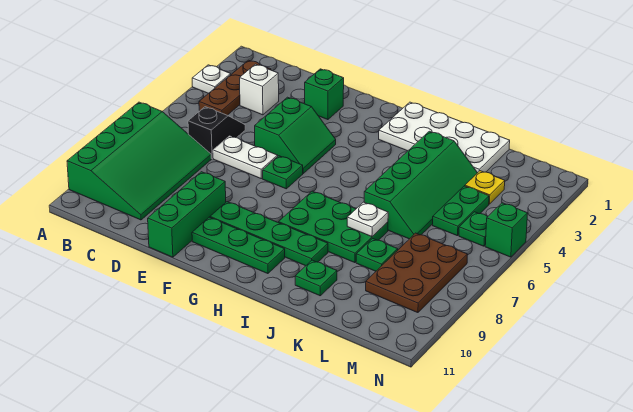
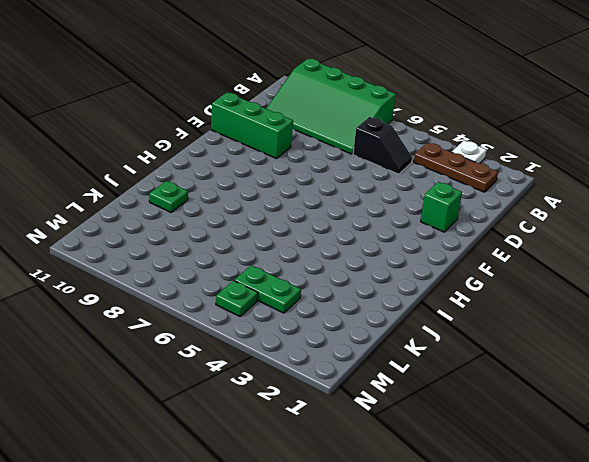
none -> white brick C3 level 1
none -> white plate D6:E6 level 1
none -> green slope E4:F5 level 1 top E

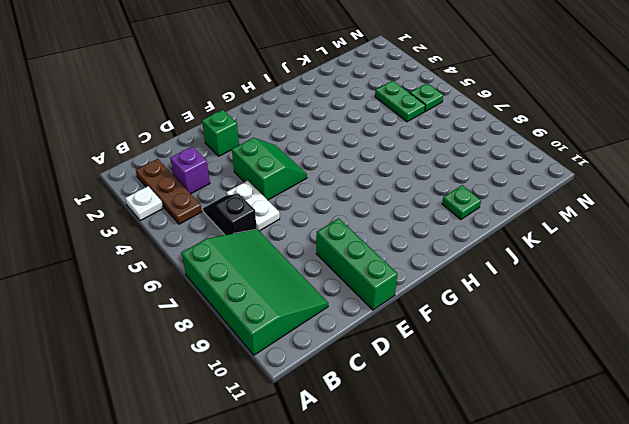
purple brick C3 level 1 -> white brick C3 level 1
white plate D5:D6 level 1 -> white plate D6:E6 level 1
none -> green plate F6 level 1
none -> green plate F9:I9 level 1
none -> green plate F10:H10 level 1

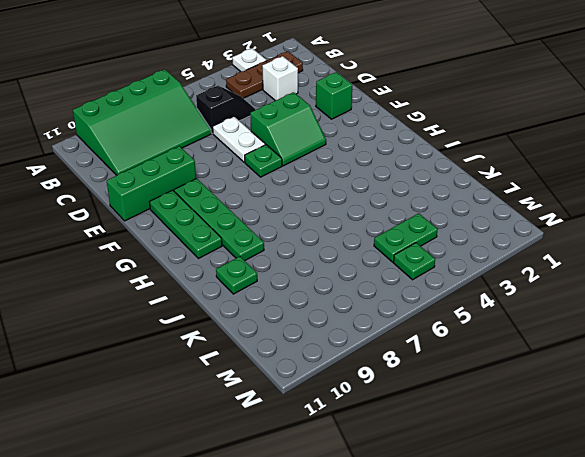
none -> white plate H1:K2 level 1
none -> green plate H7:J8 level 1
none -> green slope J3:K6 level 1 top J

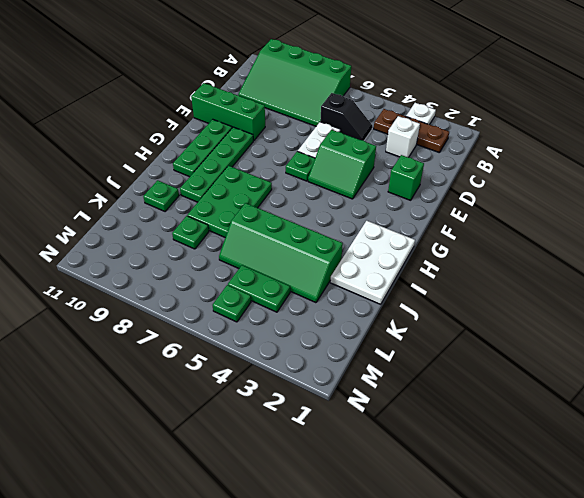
white plate H1:J2 level 1 -> white plate H1:K2 level 1
none -> yellow plate L3 level 1
none -> brown plate L7:M9 level 1
none -> green brick N5 level 1

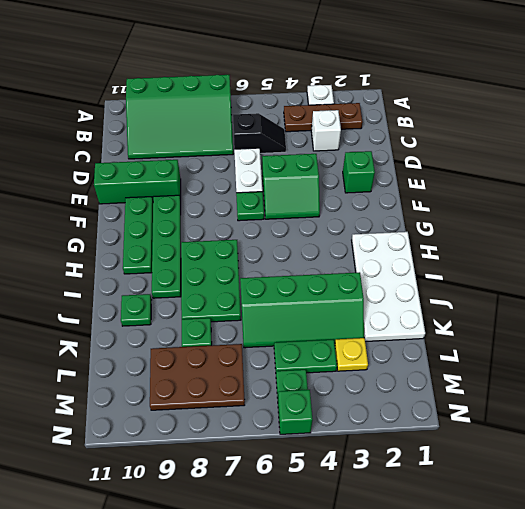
none -> white plate J7 level 2

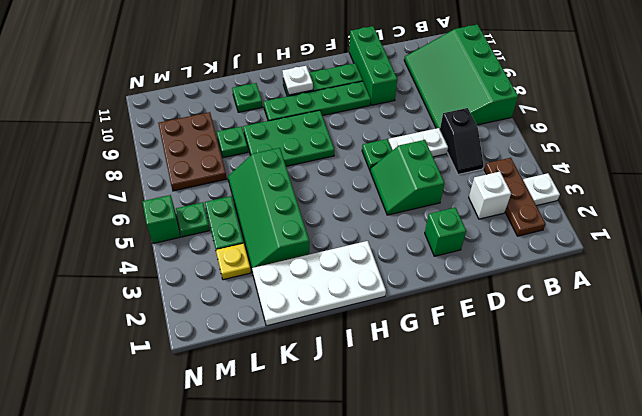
white plate H10 level 2 -> white plate J7 level 2

